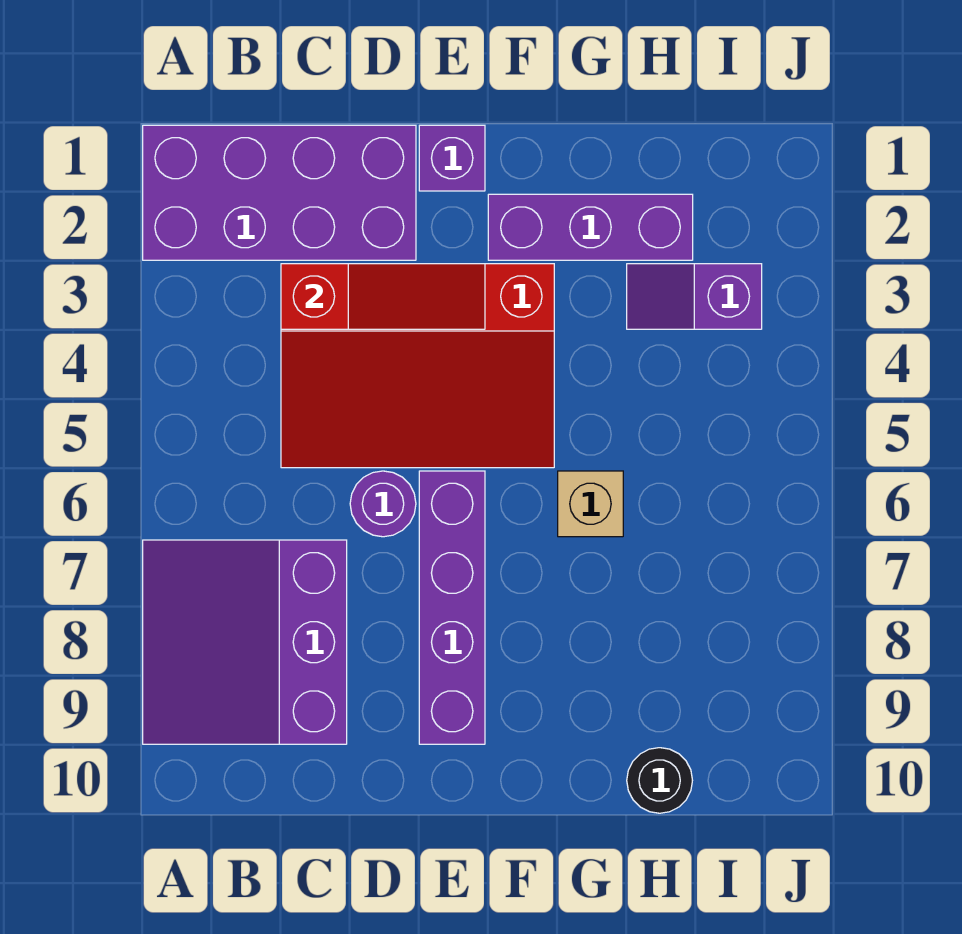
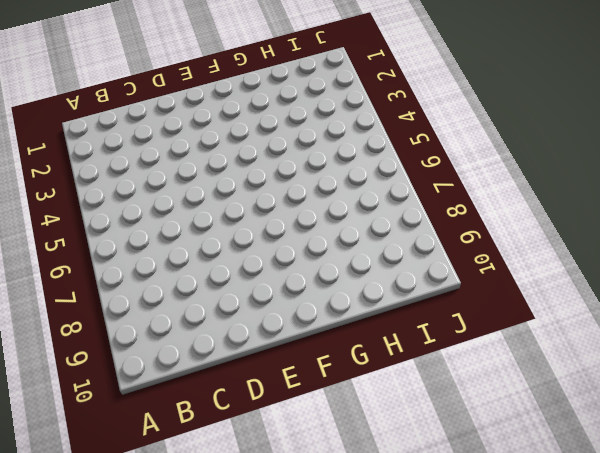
none -> purple brick A1:D2 level 1
none -> purple slope A7:C9 level 1 top C

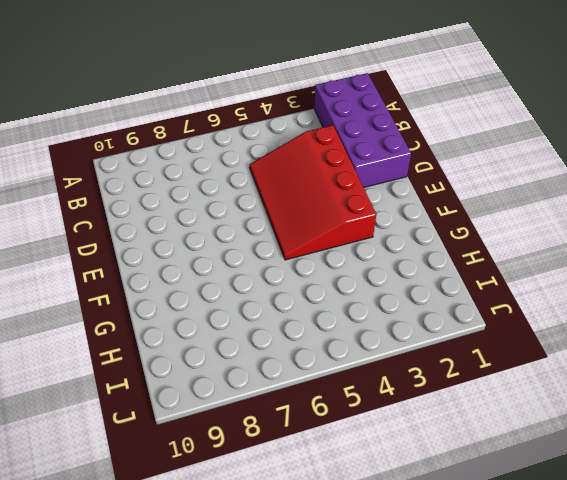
none -> purple slope A7:C9 level 1 top C
none -> purple round brick D6 level 1

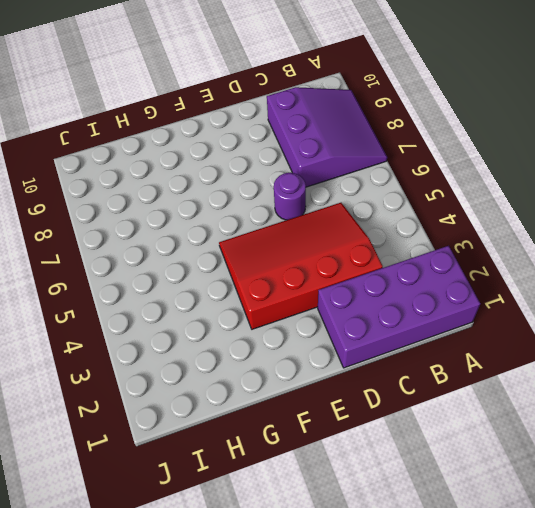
none -> purple brick E1 level 1
none -> purple brick E6:E9 level 1

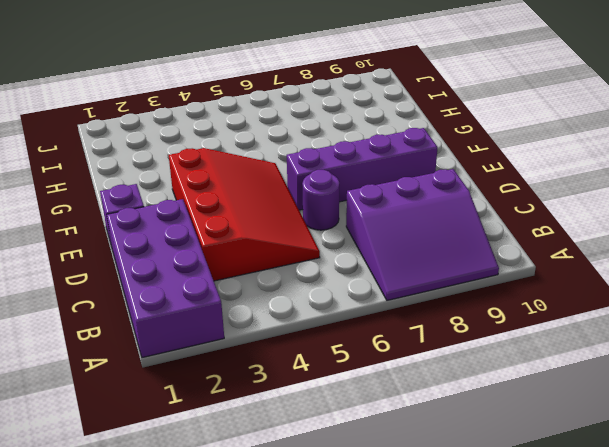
none -> purple brick F2:H2 level 1
none -> tan brick G6 level 1

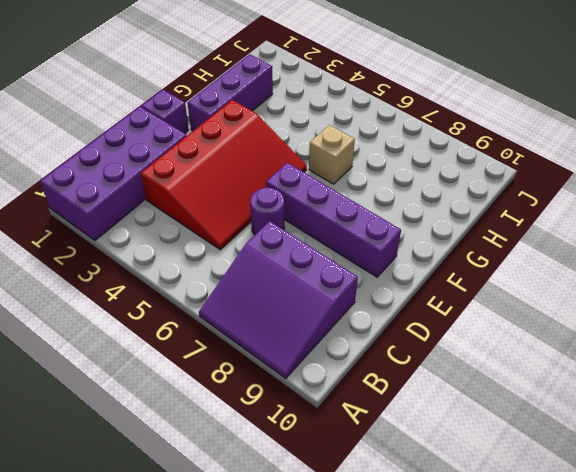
none -> purple slope H3:I3 level 1 top I
none -> black round brick H10 level 1

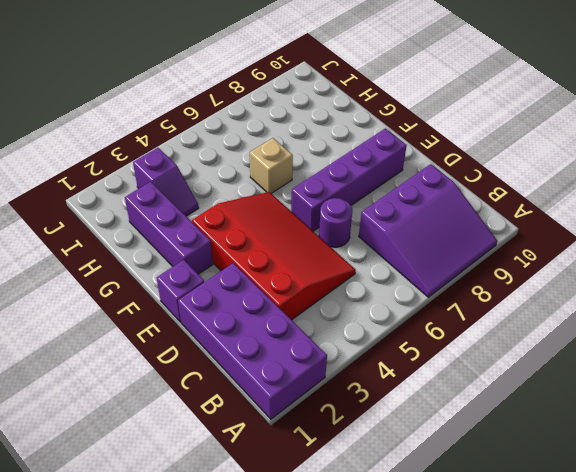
none -> black round brick H10 level 1
none -> red slope C3:E3 level 2 top C

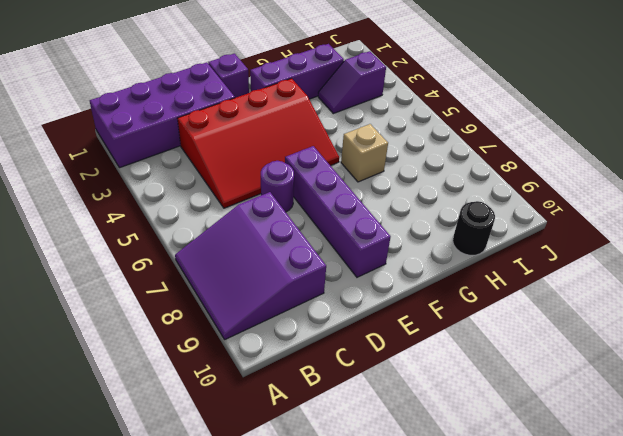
none -> red slope C3:E3 level 2 top C

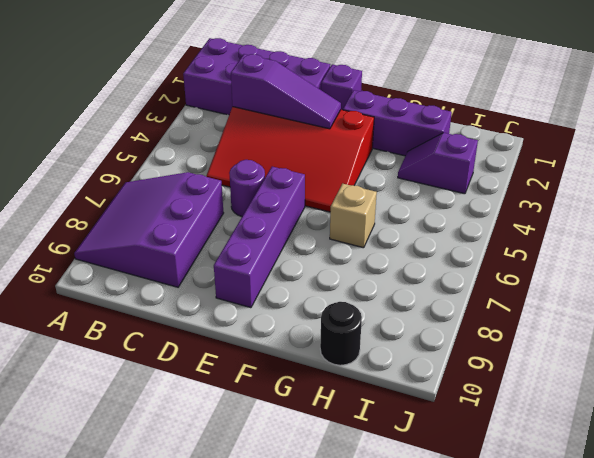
purple slope C3:E3 level 2 top C -> red slope C3:E3 level 2 top C

